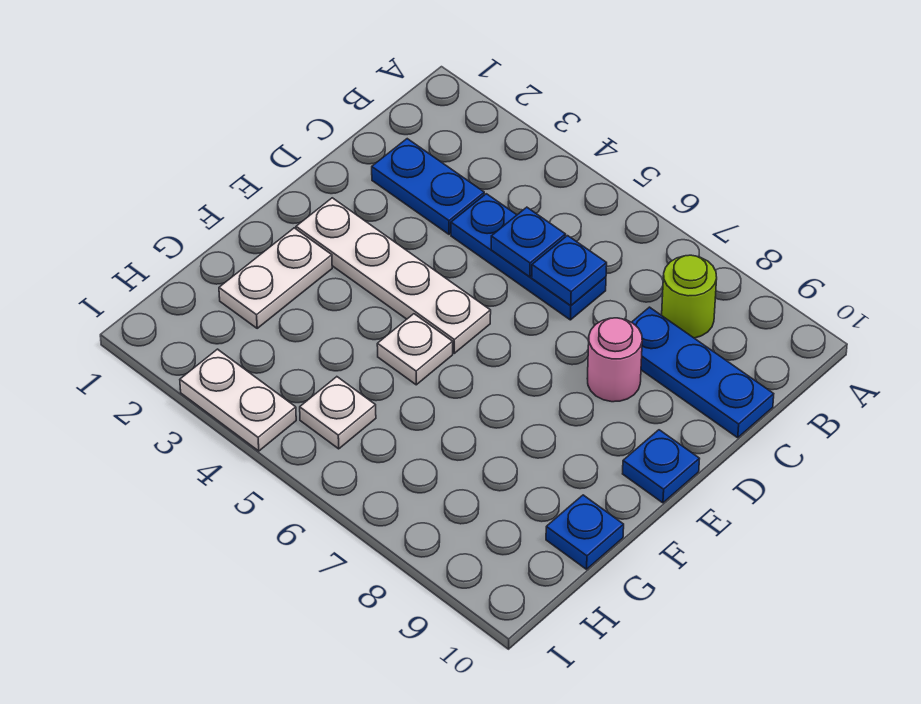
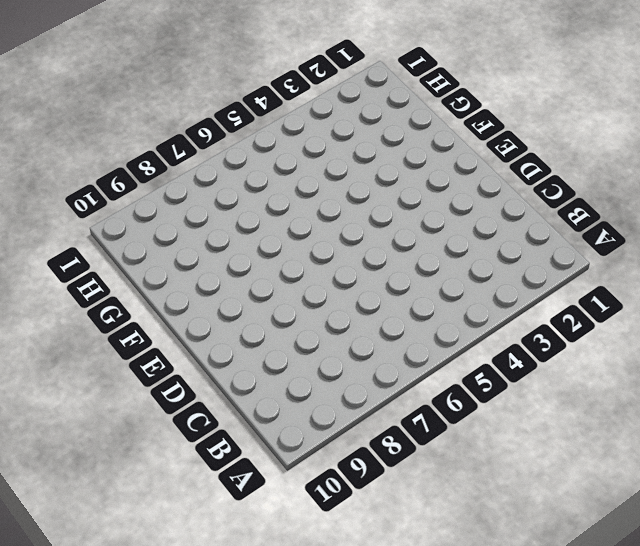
none -> lime round brick B8 level 1
none -> blue plate C2:C3 level 1
none -> blue plate C4:C6 level 1

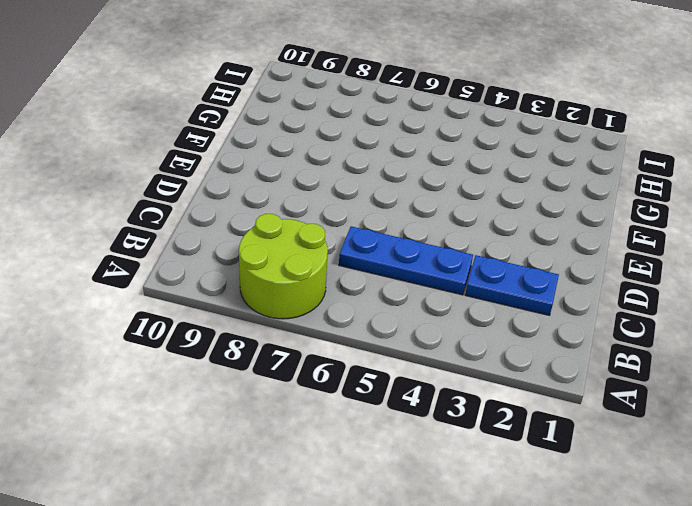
lime round brick A7:B8 level 1 -> lime round brick B8 level 1
none -> blue plate C8:C10 level 1
none -> pink round brick D8 level 1
none -> white plate E2:E5 level 1

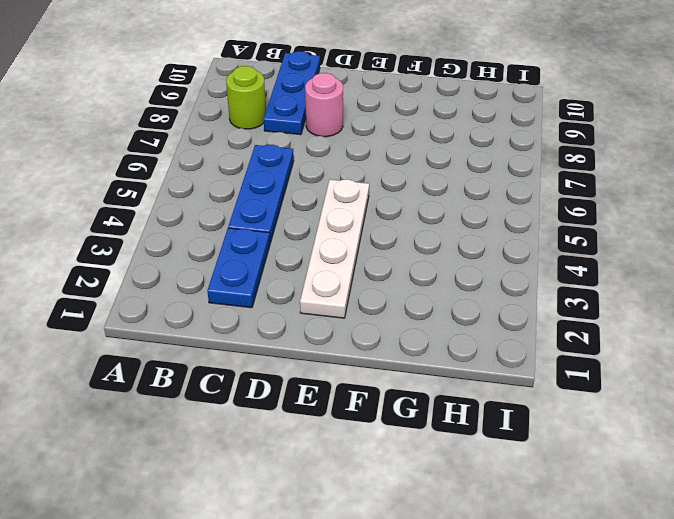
none -> blue plate E10 level 1
none -> white plate F2:G2 level 1
none -> white plate F5 level 1

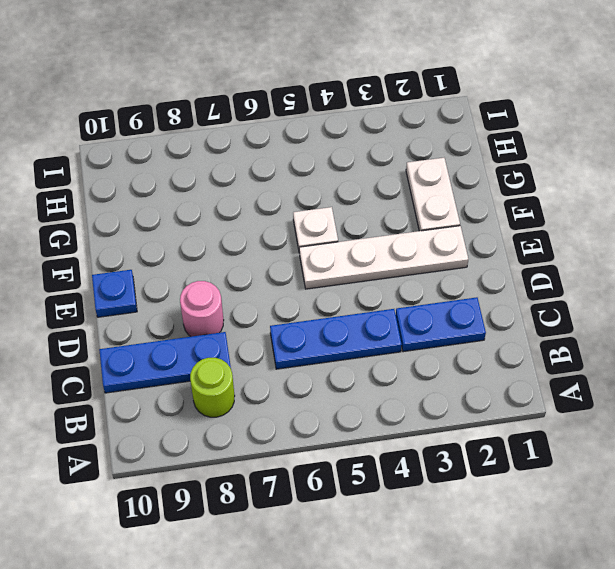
none -> blue plate G10 level 1
none -> white plate H5 level 1
none -> white plate I3:I4 level 1

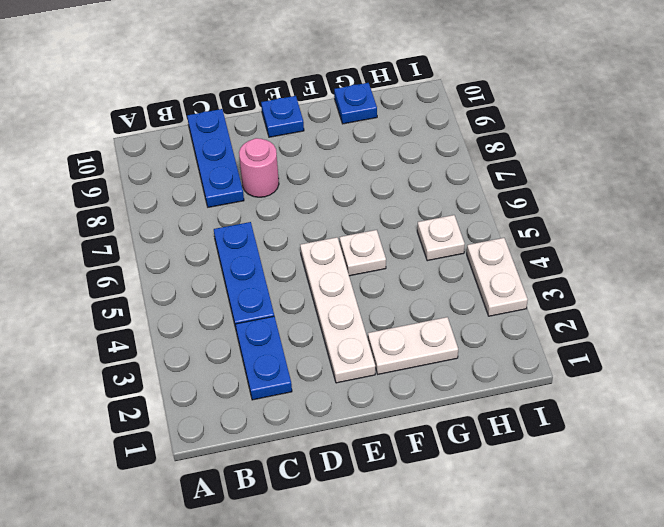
none -> lime round brick B8 level 1
none -> blue plate C5 level 2
none -> blue plate C6 level 2

